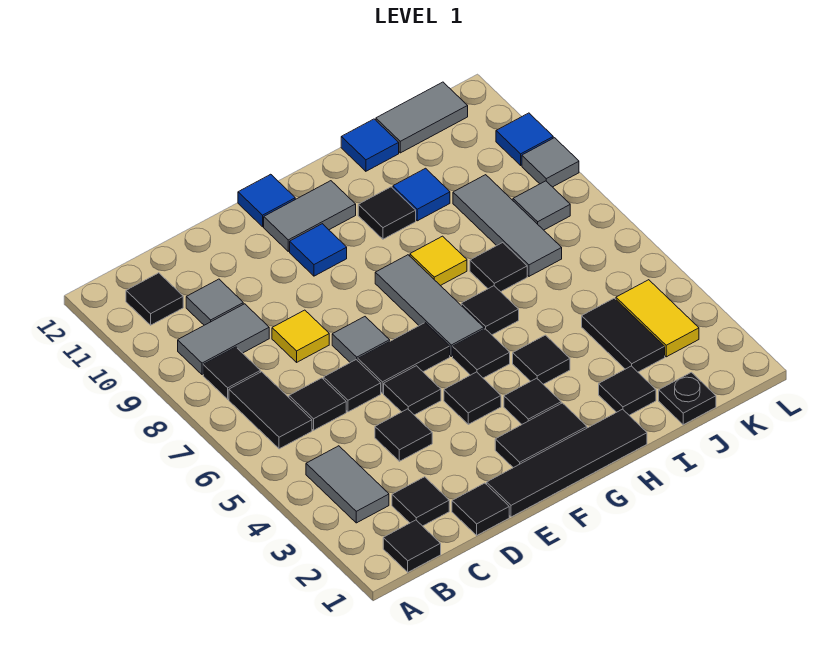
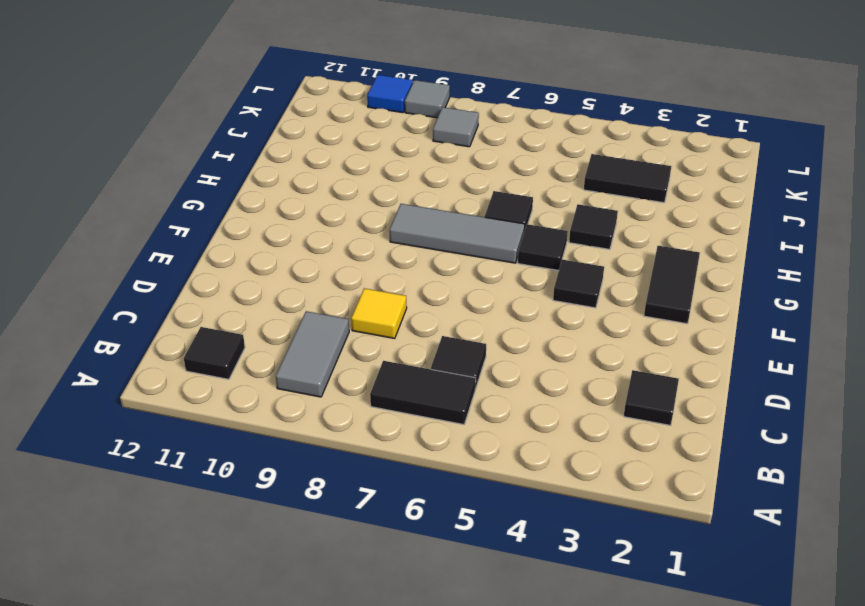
none -> black tile B1 level 1
none -> grey tile B3:B4 level 1
none -> black tile B8 level 1
none -> grey tile C10 level 1

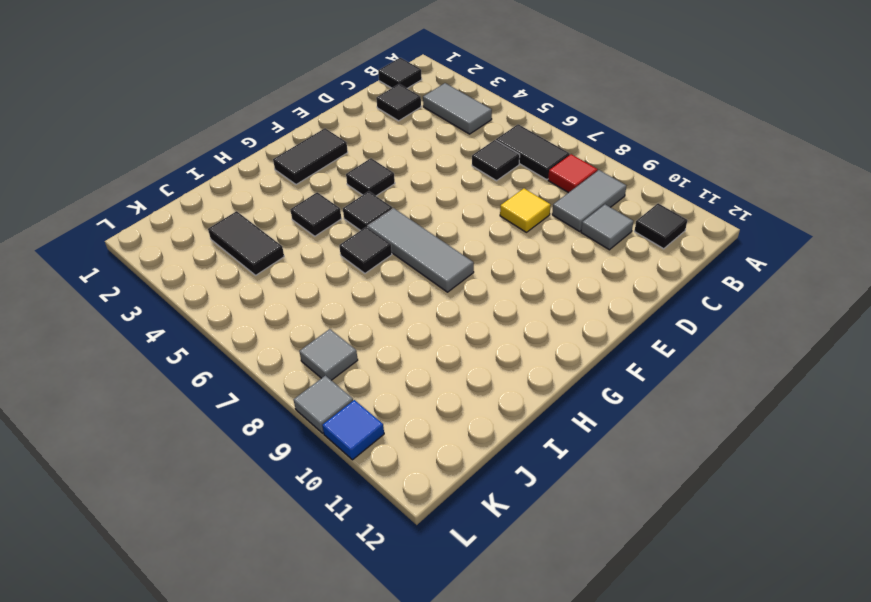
red tile B8 level 1 -> black tile B8 level 1
none -> black tile D1 level 1
none -> black tile D4 level 1
none -> black tile D6 level 1
none -> black tile E1:H1 level 1

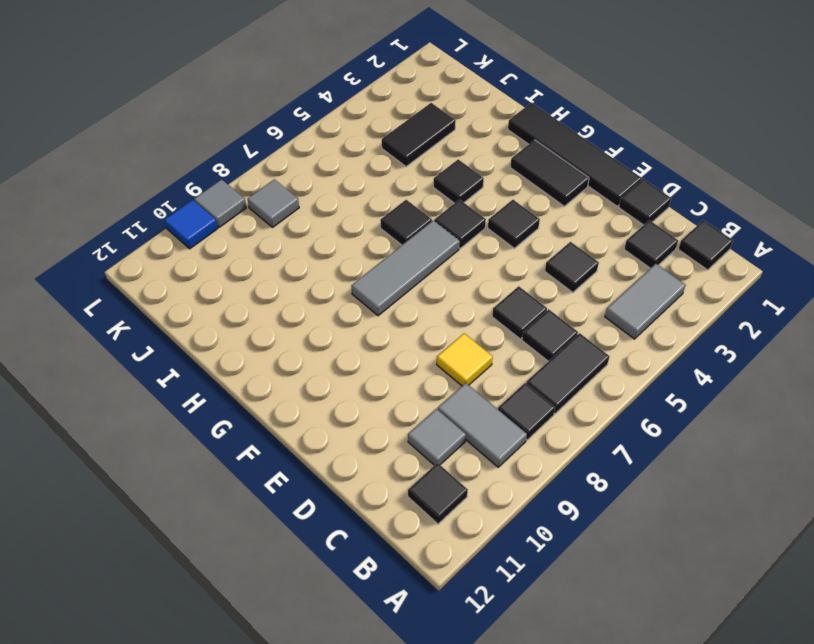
none -> black tile E5 level 1
none -> black tile E6:F6 level 1
none -> grey tile E7 level 1
none -> blue tile F10 level 1

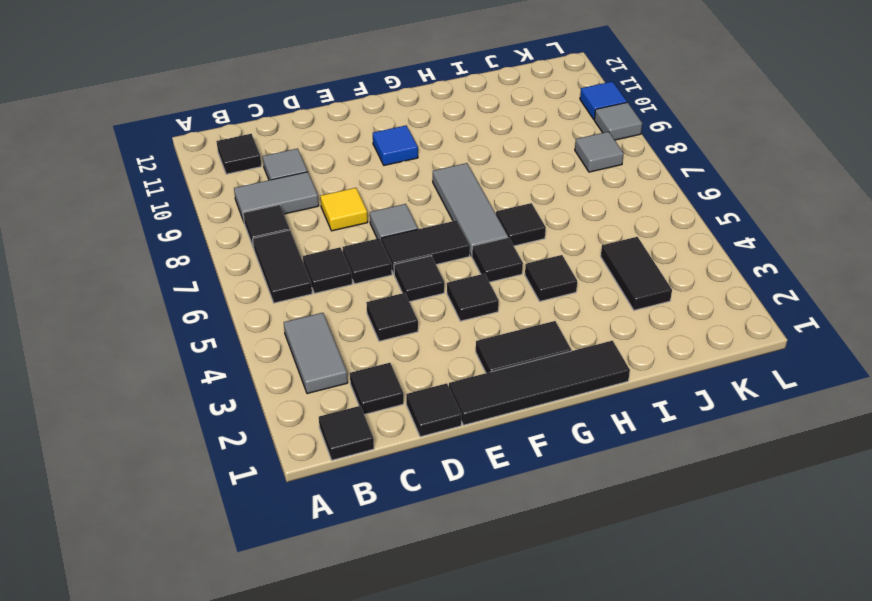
none -> grey tile F11:G11 level 1
none -> blue tile F12 level 1
none -> black tile G3 level 1
none -> yellow tile H8 level 1

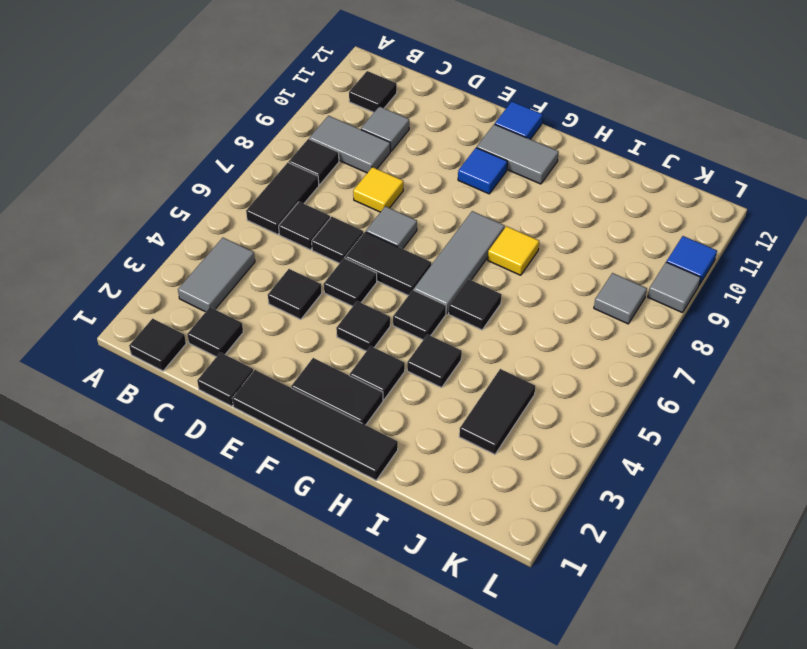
none -> black tile H10 level 1
none -> black tile I2 level 1
none -> black tile I7 level 1
none -> blue tile I10 level 1

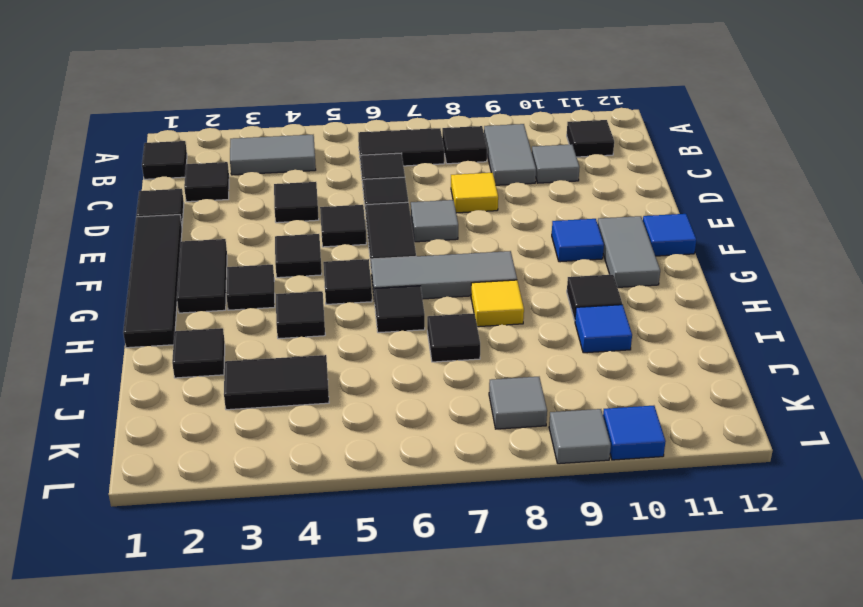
none -> blue tile I12 level 1
none -> black plate J1 level 1
none -> grey tile J7:J9 level 1
none -> grey tile J12:K12 level 1

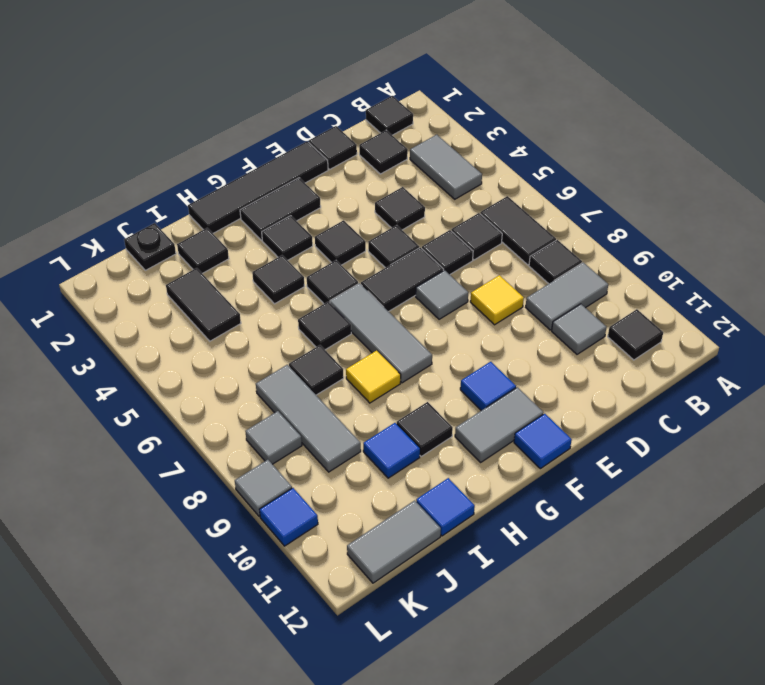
none -> yellow tile K3:K4 level 1

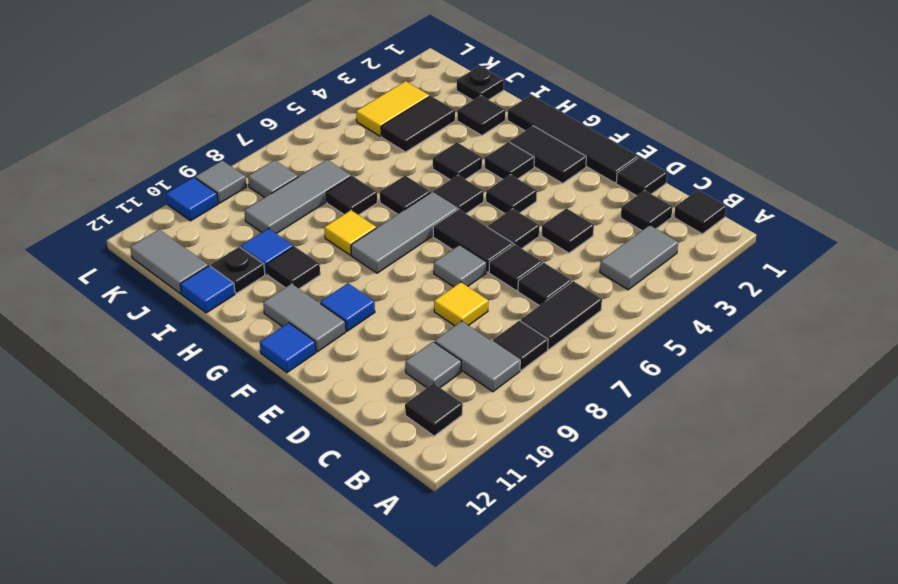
black plate I11 level 1 -> none

